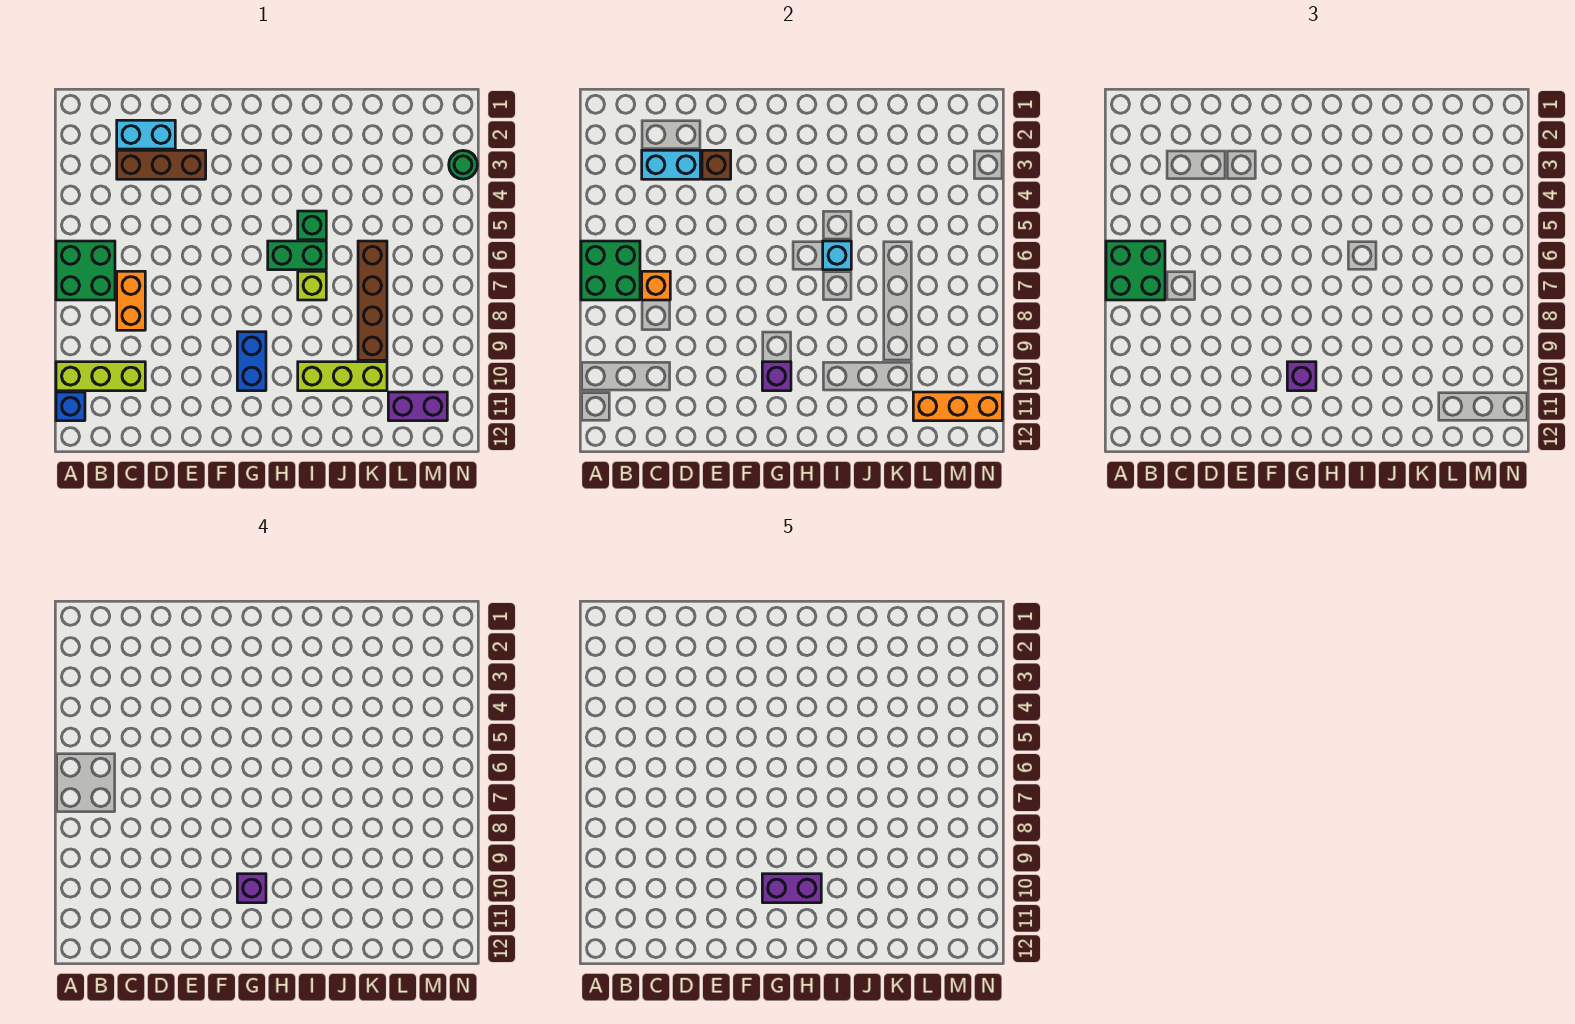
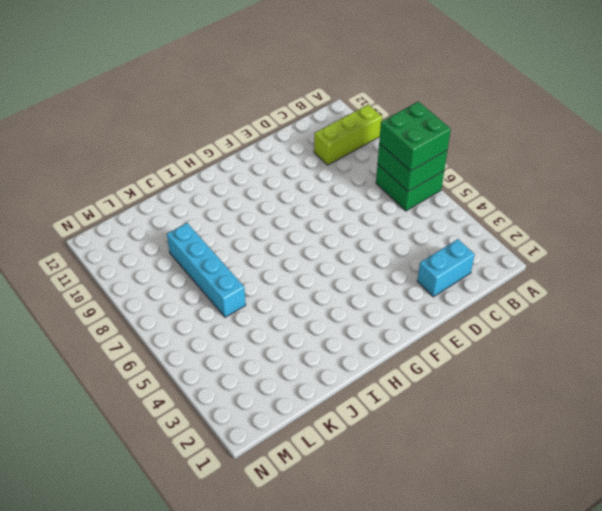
cyan brick K6:K9 level 1 -> brown brick K6:K9 level 1
none -> blue brick A11 level 1
none -> brown brick C3:E3 level 1
none -> orange brick C7:C8 level 1

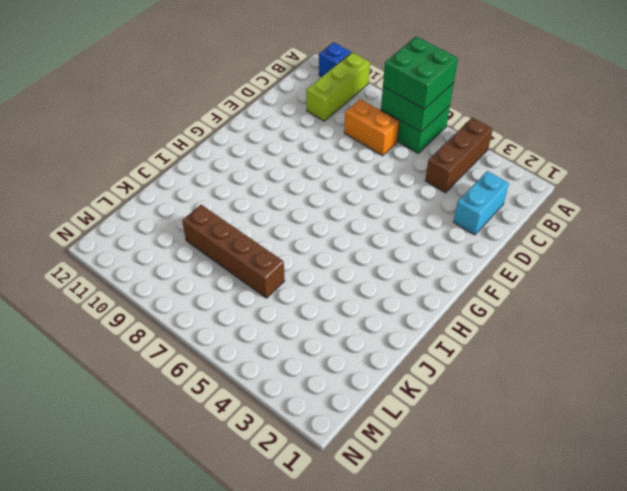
brown brick A4:C4 level 1 -> brown brick C3:E3 level 1
none -> blue brick G9:G10 level 1
none -> green brick H6:I6 level 1
none -> green brick I5 level 1

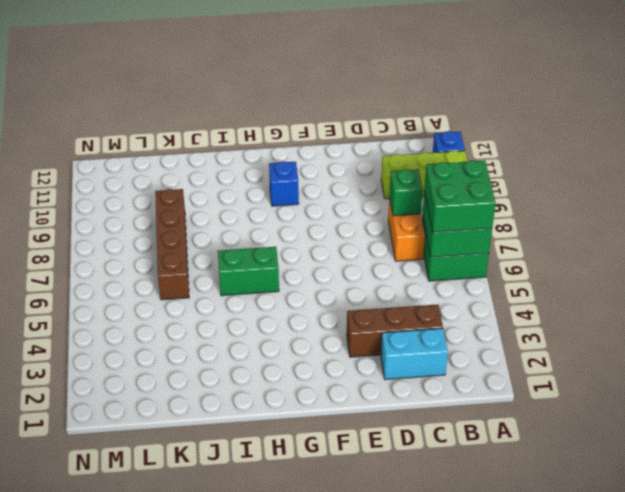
green brick C8 level 2 -> green brick I5 level 1
blue brick G10 level 1 -> blue brick G9:G10 level 1
none -> lime brick I7 level 1
none -> lime brick I10:K10 level 1
none -> purple brick L11:M11 level 1

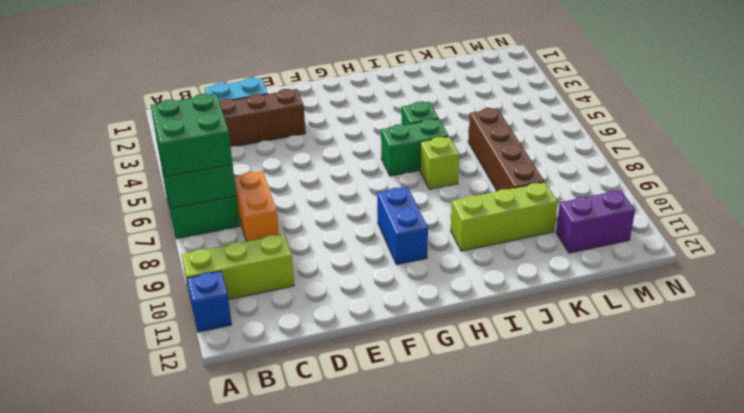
none -> green round brick N3 level 1
none -> cyan brick C3:D3 level 2
none -> orange brick C7 level 2

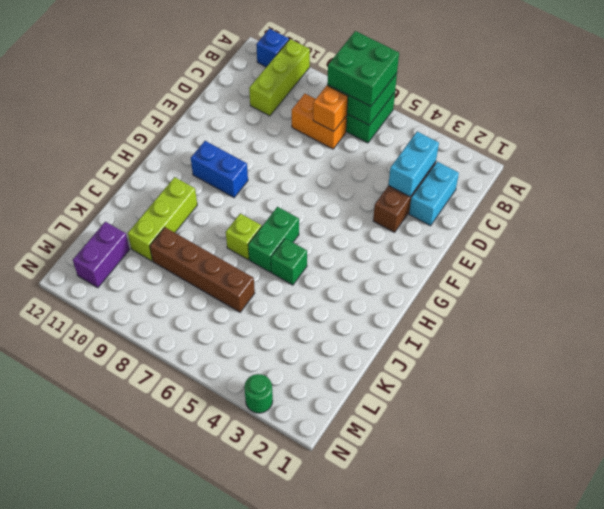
none -> brown brick E3 level 2
none -> purple brick G10 level 2
none -> cyan brick I6 level 2

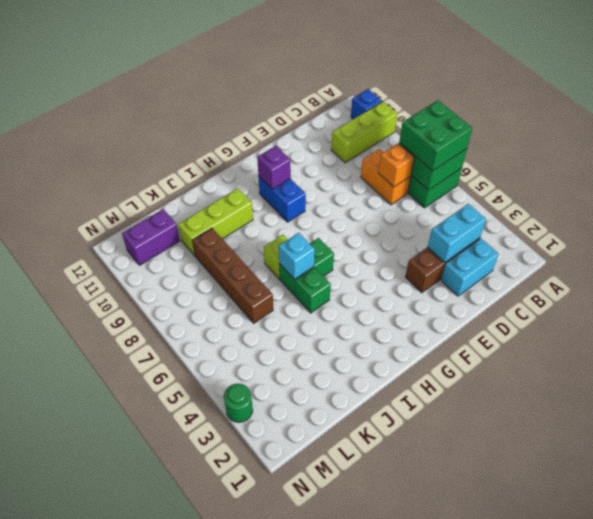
none -> brown brick E3 level 2
none -> orange brick L11:N11 level 2
none -> purple brick G10 level 3

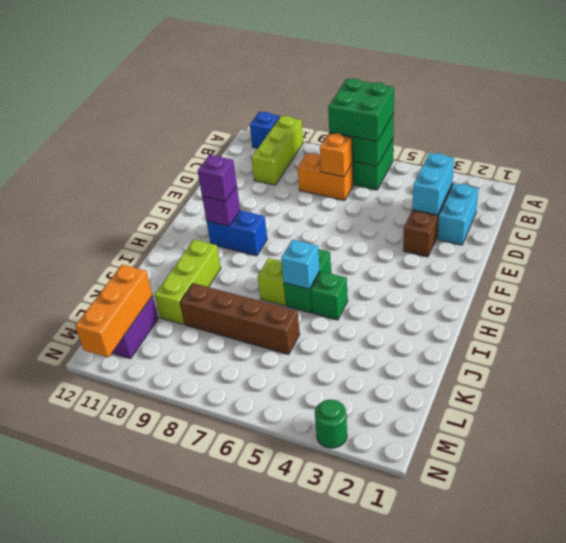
none -> brown brick E3 level 2
none -> purple brick G10 level 4
none -> purple brick G10:H10 level 5

